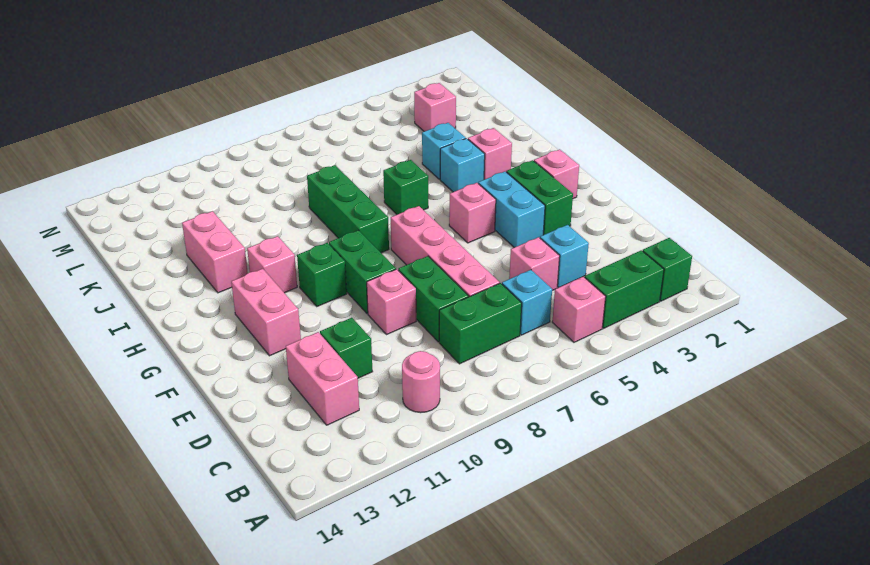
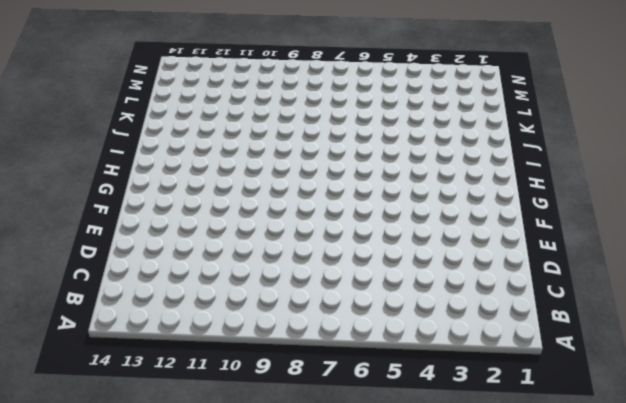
none -> green brick B2 level 1
none -> green brick B3:B4 level 1
none -> pink brick B5 level 1

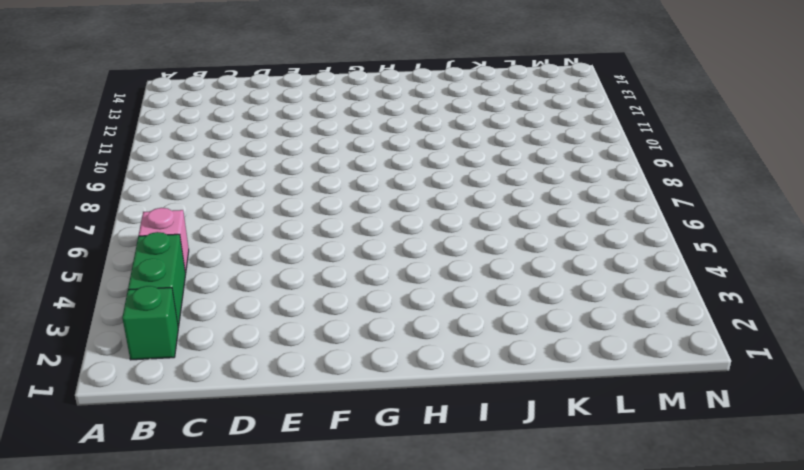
none -> pink round brick B10 level 1
none -> cyan brick C6 level 1
none -> green brick C7:C8 level 1

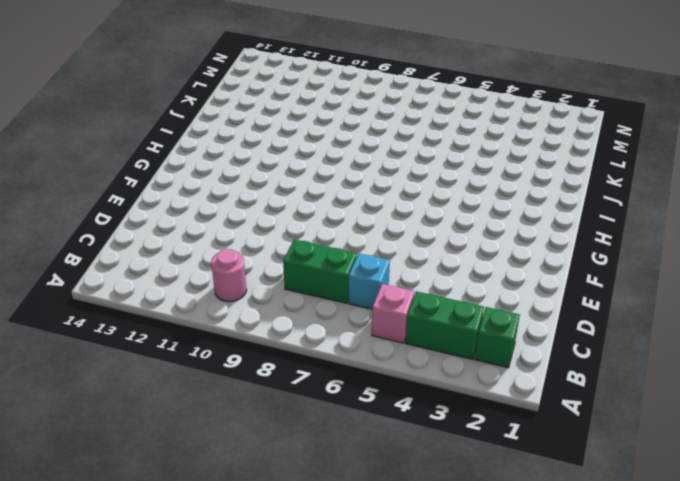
none -> pink brick C12:D12 level 1
none -> cyan brick D4 level 1
none -> pink brick D5 level 1

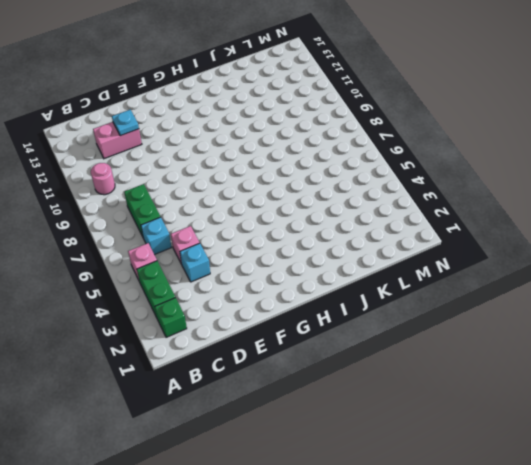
cyan plate D12 level 2 -> none
none -> pink brick D7:G7 level 1
none -> green brick D8:E8 level 1
none -> green brick D11 level 1

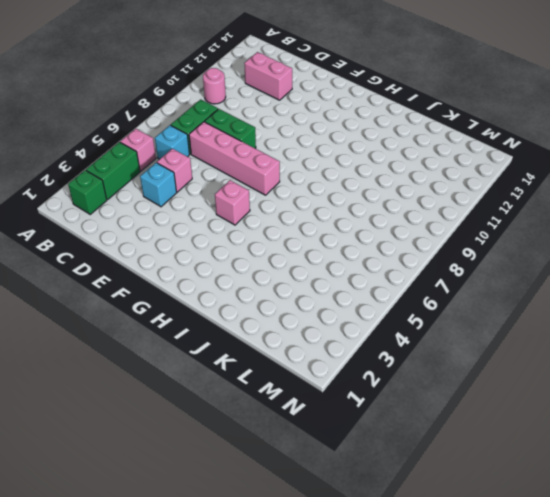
none -> green brick D11 level 1
none -> pink brick E9 level 1
none -> green brick F3:G3 level 1

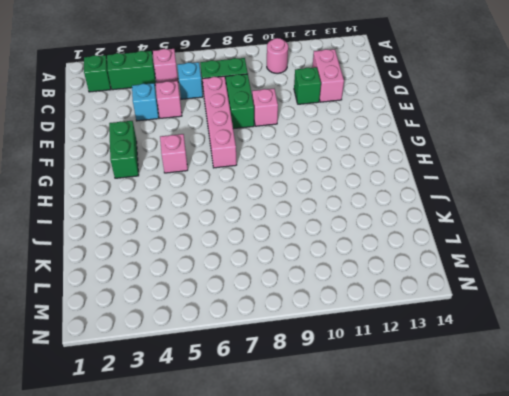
none -> cyan brick F4:G4 level 1
none -> green brick F9:G9 level 1
none -> pink brick F12:G12 level 1

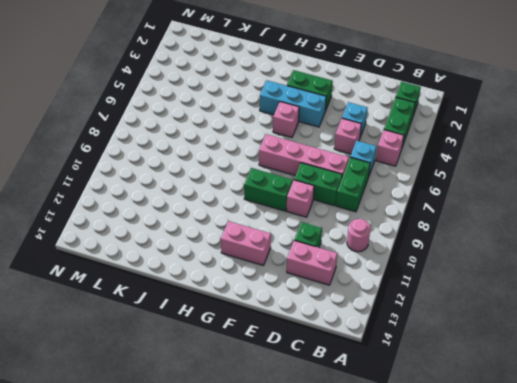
cyan brick F4:H4 level 1 -> cyan brick F4:G4 level 1
none -> pink brick G2 level 1
none -> green brick G10 level 1
none -> green brick H8:J8 level 1

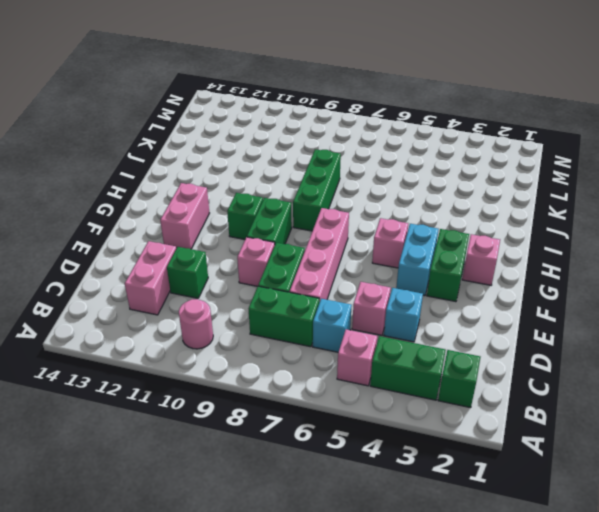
none -> pink brick H11 level 1
none -> pink brick I3 level 1
none -> cyan brick I4 level 1

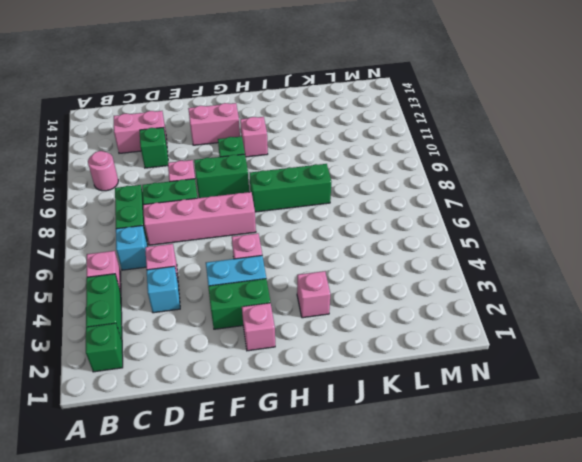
none -> cyan brick I4 level 1
none -> green brick I6 level 1
none -> pink brick I12:J12 level 1

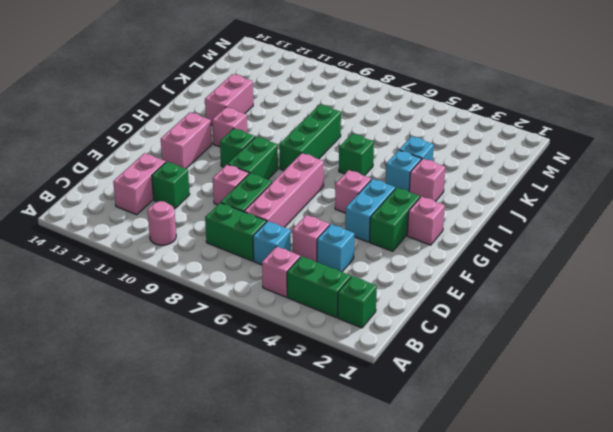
none -> pink brick L3 level 1

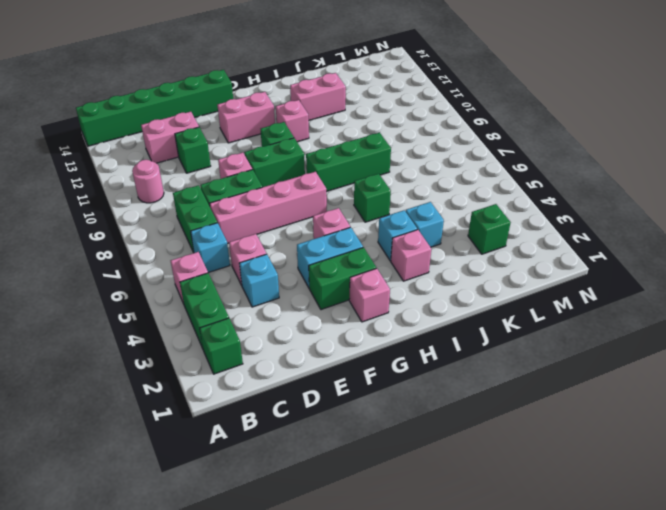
green brick A14:F14 level 1 -> none
green brick L3 level 1 -> pink brick L3 level 1

